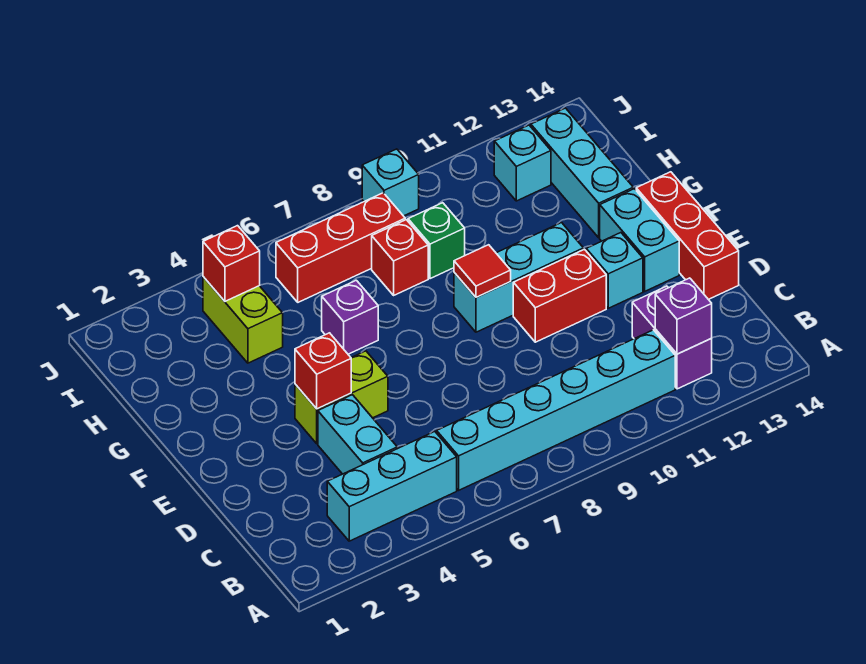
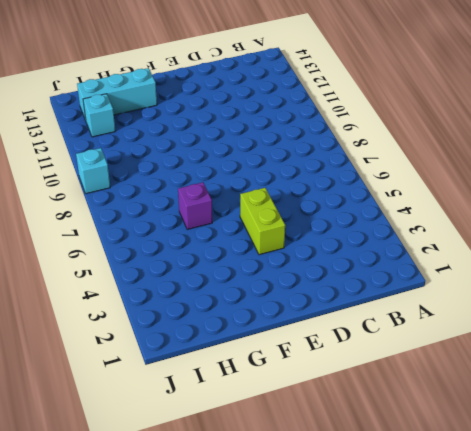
none -> cyan brick B3:B5 level 1
none -> cyan brick B6:B11 level 1
none -> purple brick B12:C12 level 1

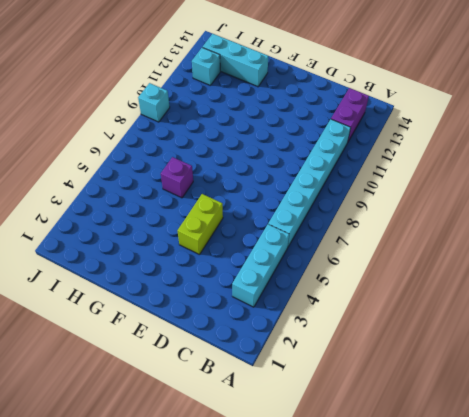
purple brick B12:B13 level 1 -> purple brick B12:C12 level 1
none -> cyan brick C4:D4 level 1
none -> red brick D14:F14 level 1
none -> red brick E10:E11 level 1

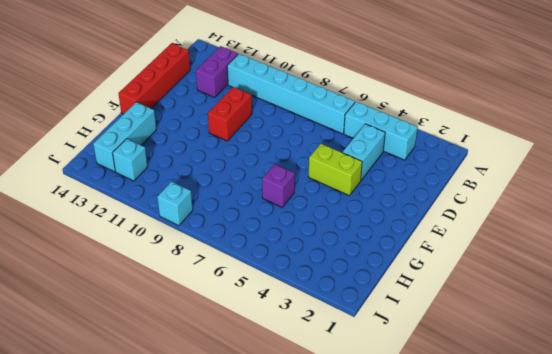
red brick C14:F14 level 1 -> red brick D14:F14 level 1
red brick D10:E10 level 1 -> red brick E10:E11 level 1
none -> cyan brick E12 level 1
none -> cyan brick E13:F13 level 1
none -> cyan brick F9:F11 level 1

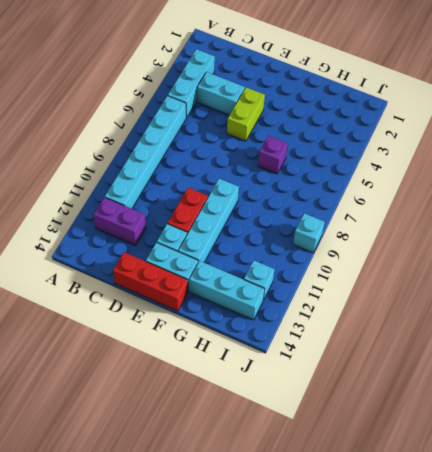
cyan brick F9:F12 level 1 -> cyan brick F9:F11 level 1
none -> lime brick H4:I4 level 1
none -> red brick H8 level 1
none -> green brick H9 level 1

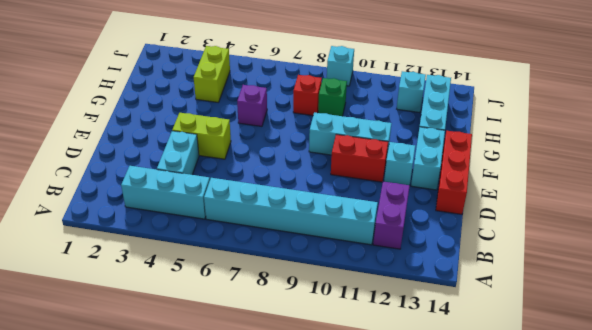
none -> red brick I6:I8 level 1
none -> purple brick B12 level 2
none -> red brick E4 level 2

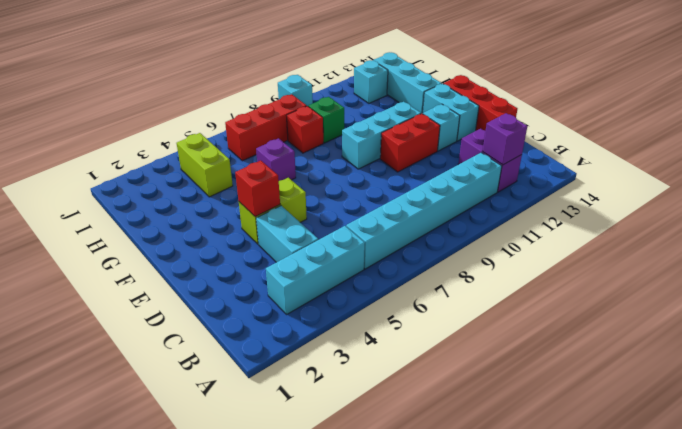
none -> red tile F9 level 2
none -> red brick I4 level 2

